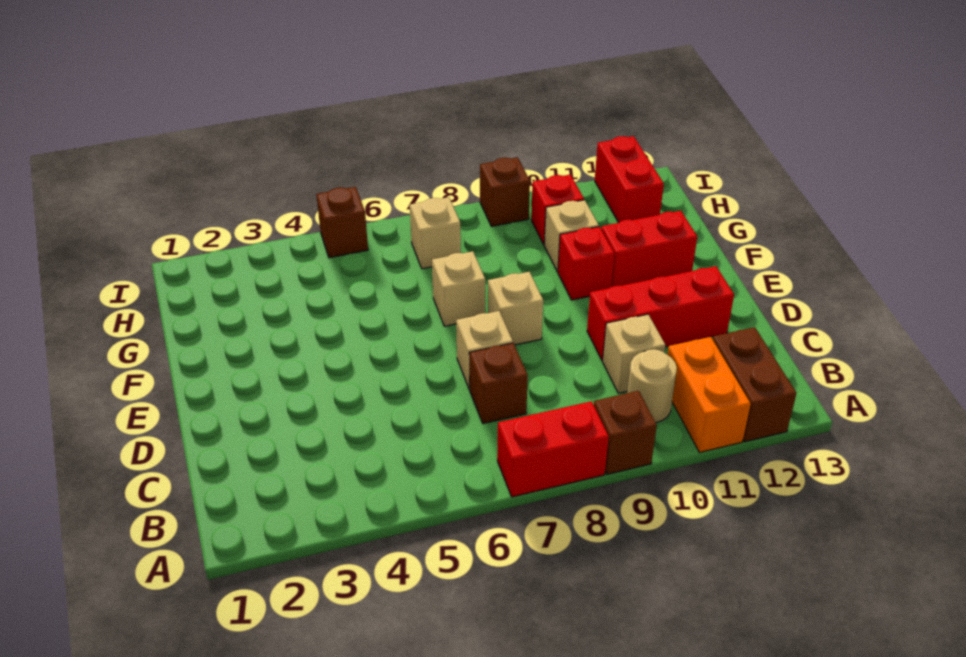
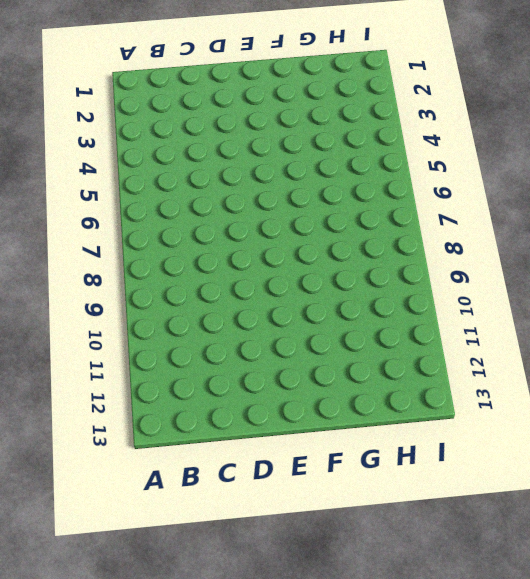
none -> red brick A7:A8 level 1
none -> brown brick A9 level 1
none -> orange brick A11:B11 level 1

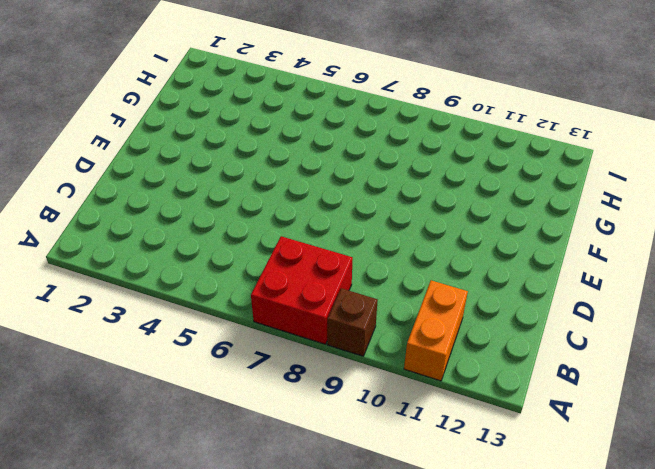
red brick A7:B8 level 1 -> red brick A7:A8 level 1
none -> brown brick A12:B12 level 1
none -> tan round brick B10 level 1
none -> brown brick C7 level 1

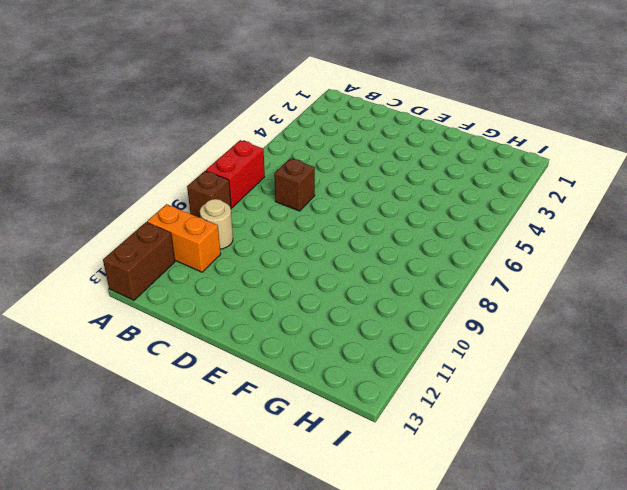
brown brick A12:A13 level 1 -> brown brick A12:B12 level 1
none -> tan brick C10 level 1
none -> tan brick D7 level 1
none -> red brick D10:D12 level 1

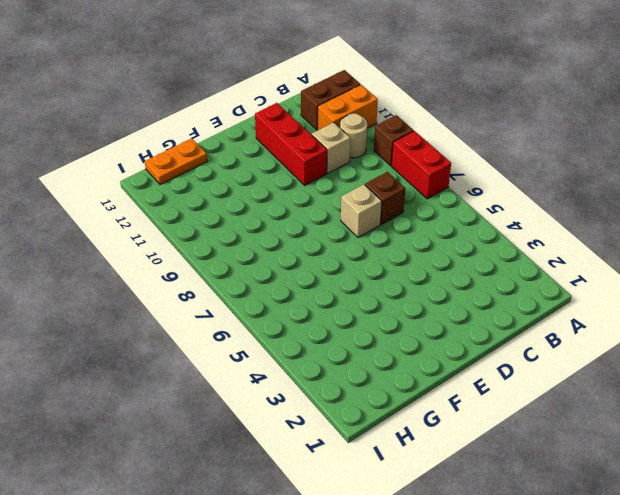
orange plate G13:H13 level 1 -> none
none -> tan brick E8 level 1
none -> tan brick F7 level 1
none -> red brick F10 level 1

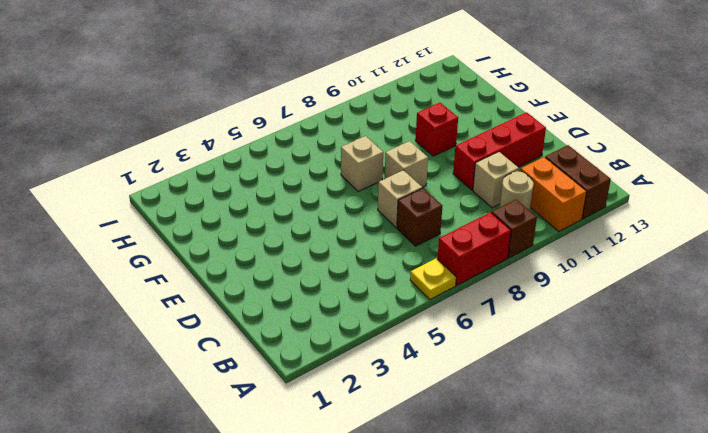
yellow plate A6 level 1 -> none
none -> red brick F11:F12 level 1
none -> tan brick G10 level 1
none -> tan brick H7 level 1

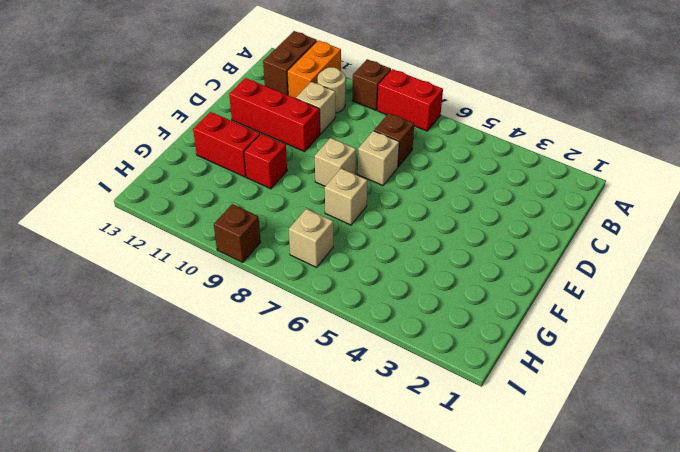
none -> tan brick G10 level 1
none -> red brick H10 level 1
none -> red brick H12:I12 level 1

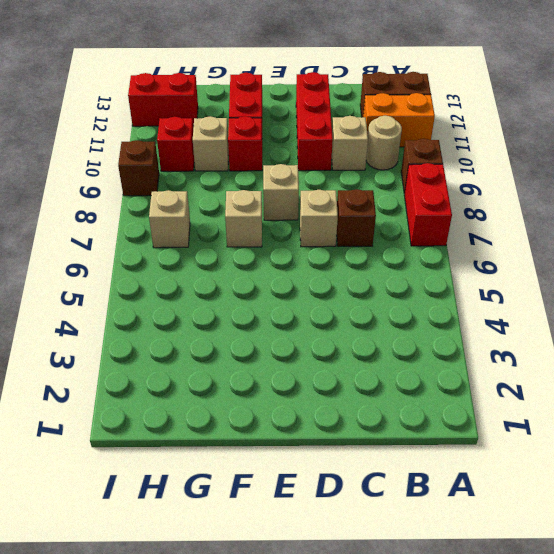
none -> brown brick I5 level 1

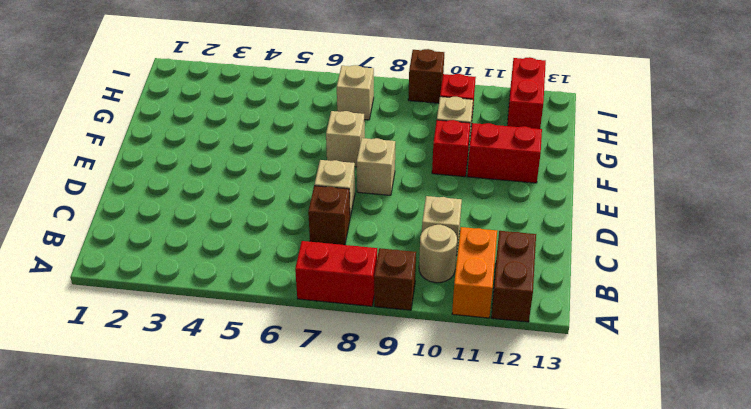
none -> red brick D10:D12 level 1
none -> brown brick I5 level 1

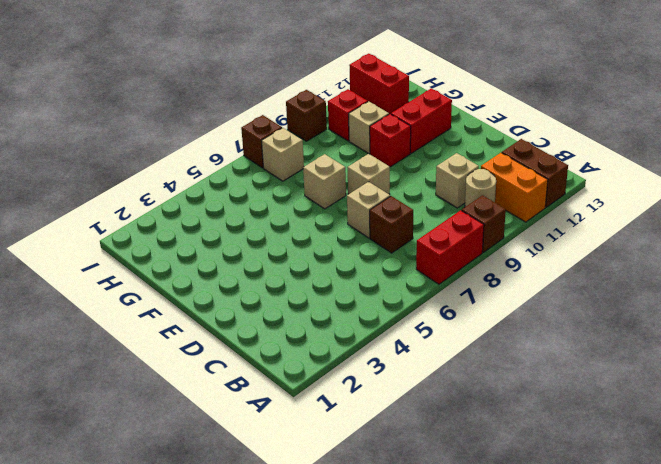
brown brick I7 level 1 -> brown brick I5 level 1
none -> red brick D10:D12 level 1

